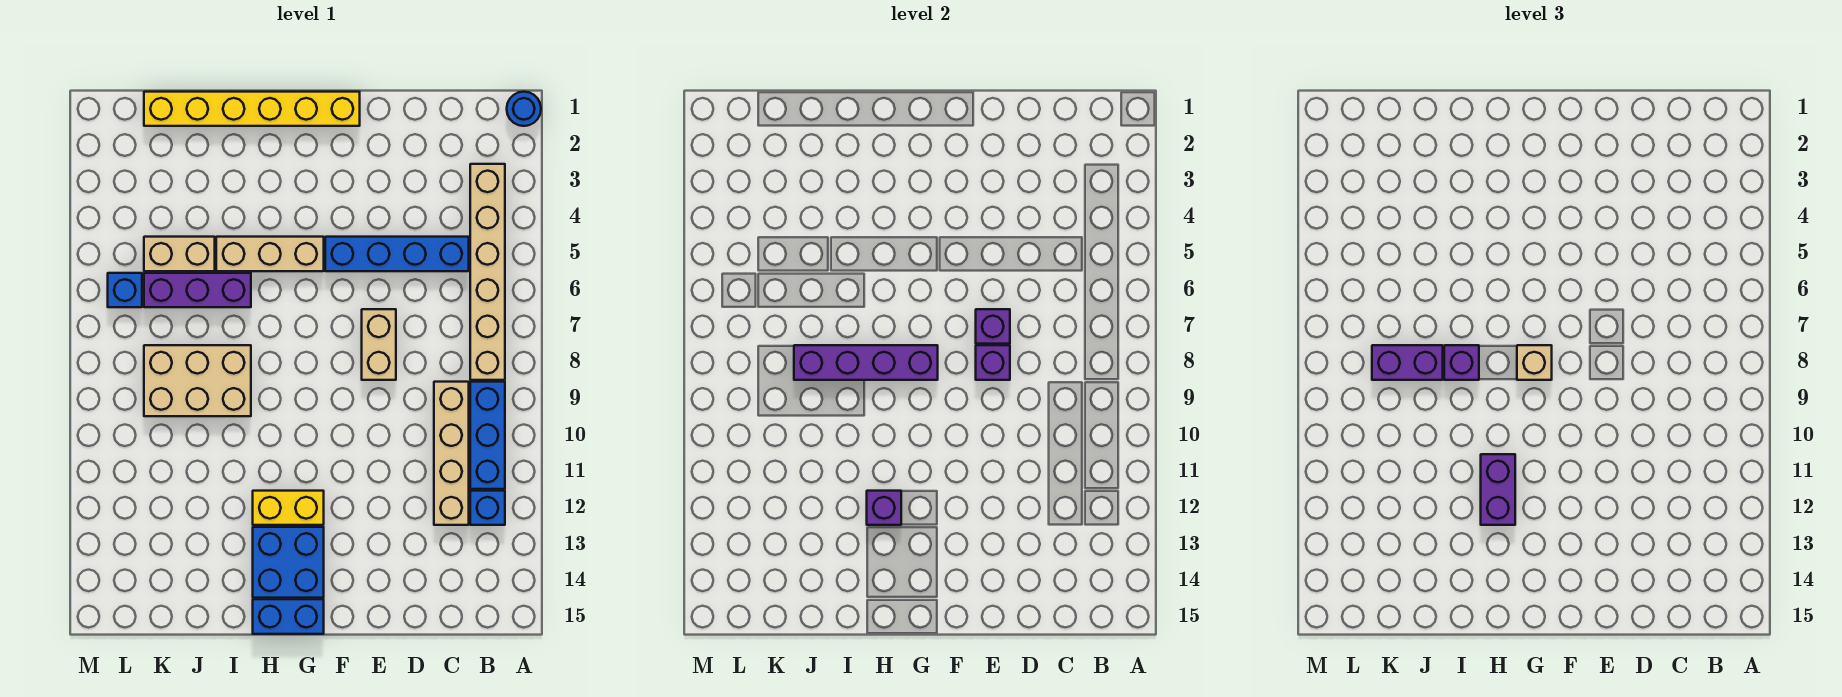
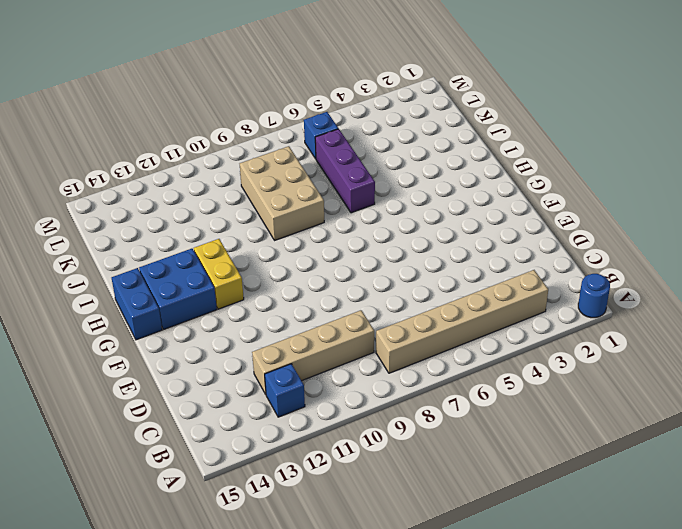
none -> blue brick B9:B11 level 1
none -> blue brick C5:F5 level 1
none -> tan brick E7:E8 level 1

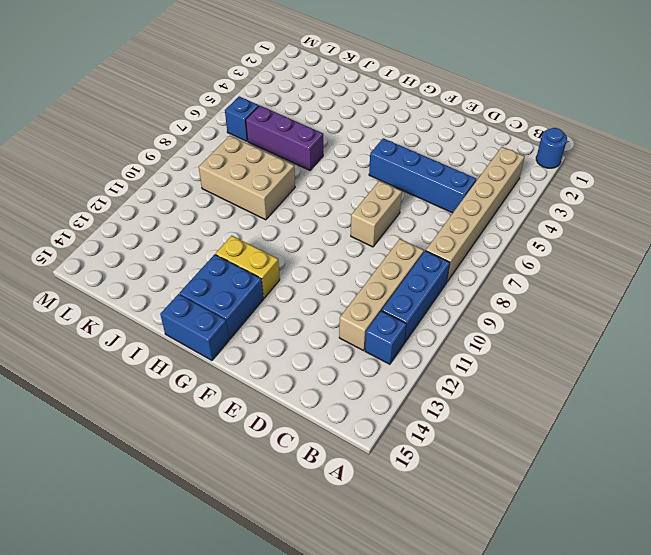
none -> yellow brick F1:K1 level 1
none -> tan brick G5:I5 level 1
none -> tan brick J5:K5 level 1

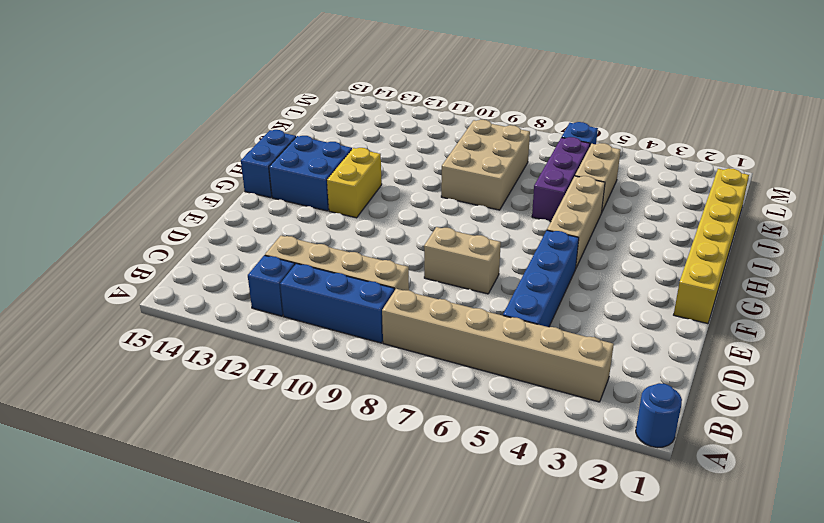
none -> purple brick E7 level 2
none -> purple brick E8 level 2
none -> purple brick G8:J8 level 2

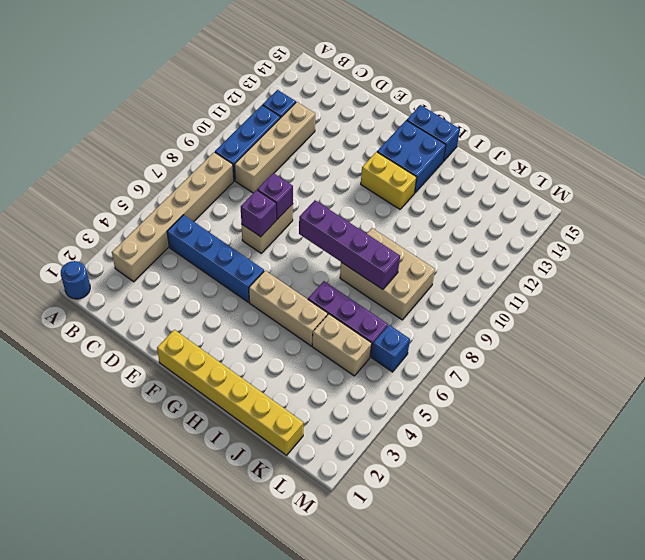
none -> purple brick H12 level 2
none -> tan brick G8 level 3
none -> purple brick H11:H12 level 3

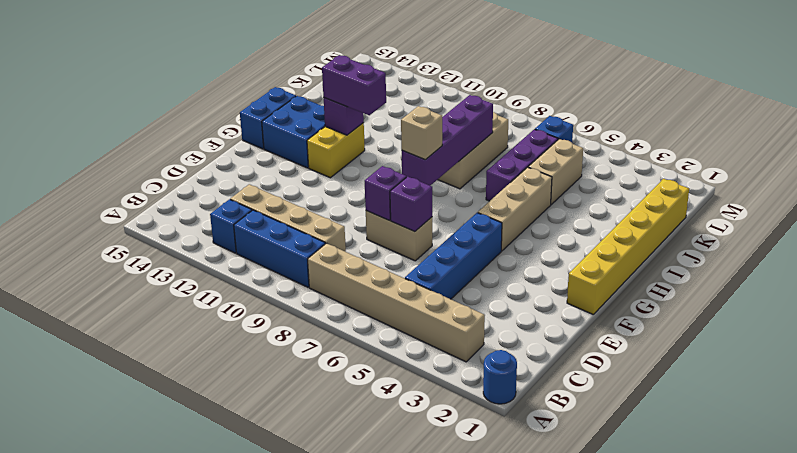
none -> purple brick I8 level 3
none -> purple brick J8:K8 level 3

